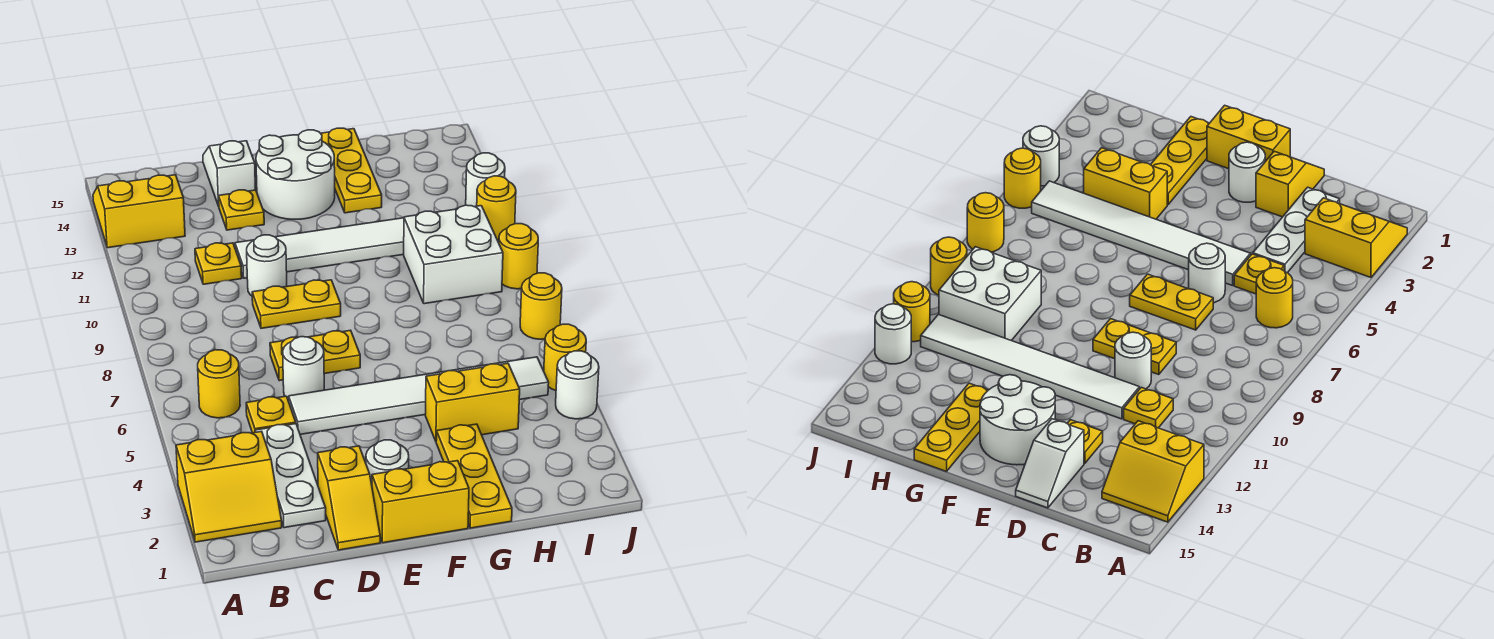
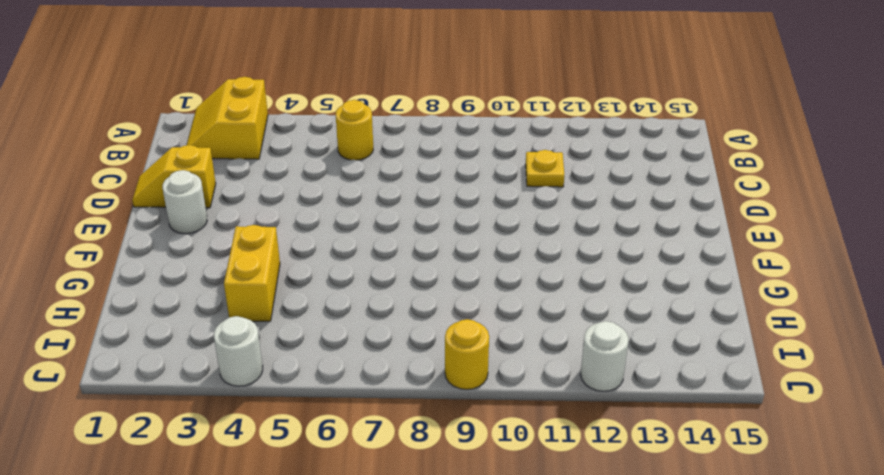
none -> yellow slope A13:B14 level 1 top 13
none -> white plate C2:C4 level 1
none -> yellow plate C5 level 1

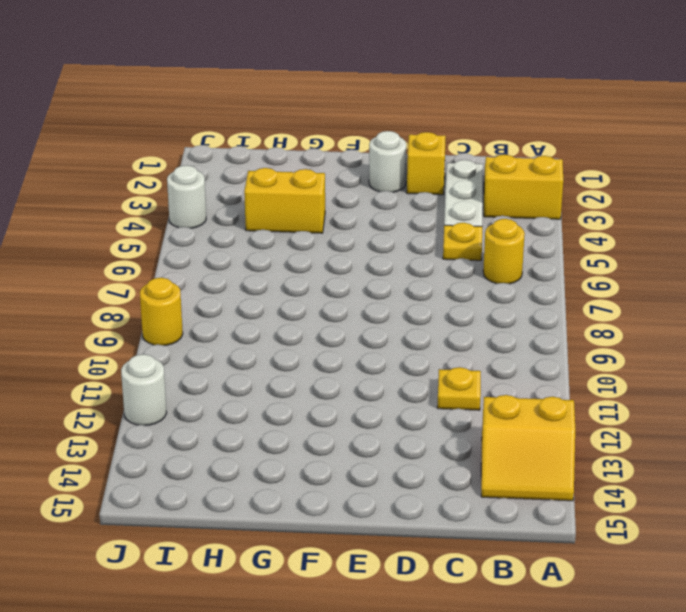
none -> white tile D5:I5 level 1
none -> white round brick D6 level 1
none -> yellow plate D7:E7 level 1

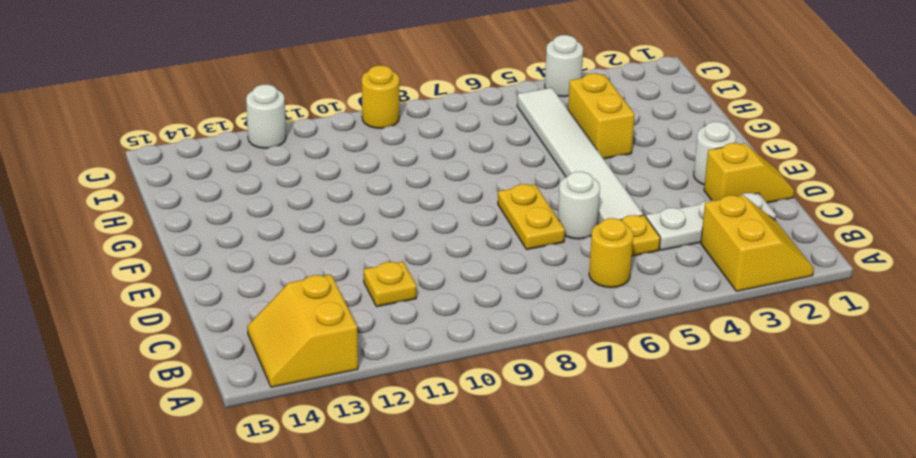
none -> yellow plate D9:E9 level 1
none -> white round brick D10 level 1
none -> white tile D11:I11 level 1

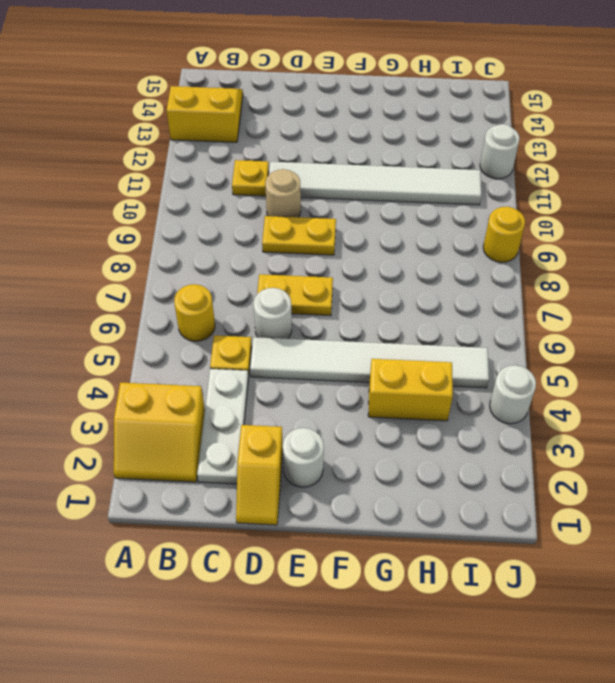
tan round brick D10 level 1 -> white round brick D10 level 1
none -> yellow plate D13 level 1
none -> white slope D14:D15 level 1 top 14
none -> yellow brick E1:F1 level 1

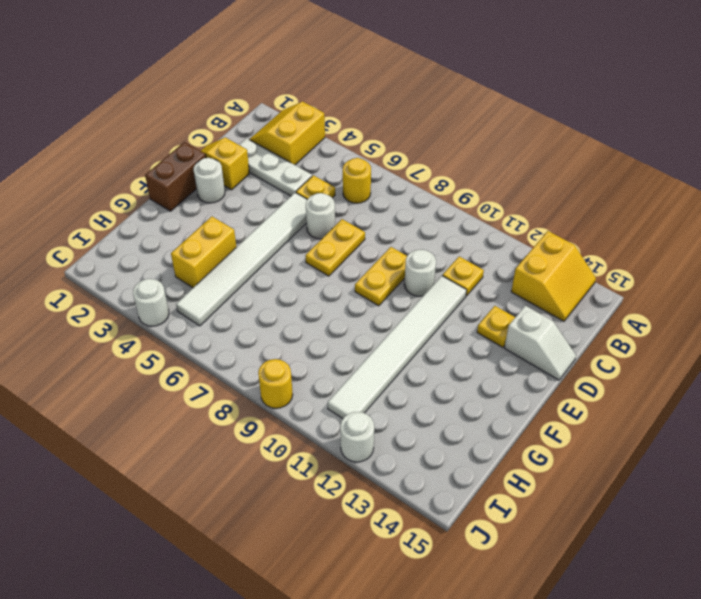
brown brick E1:F1 level 1 -> yellow brick E1:F1 level 1
none -> white round brick E13:F14 level 1
none -> yellow plate G1:G3 level 1
none -> yellow plate G13:G15 level 1

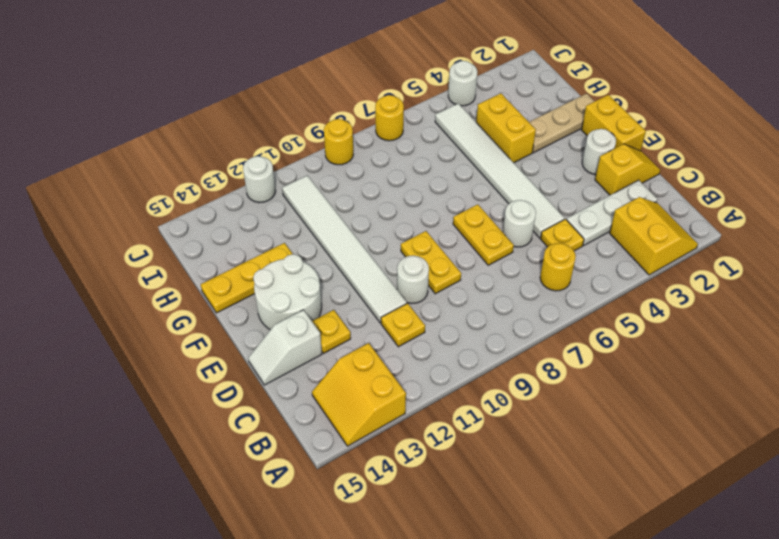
tan plate G1:G3 level 1 -> yellow plate G1:G3 level 1
none -> white brick H9:I10 level 1
none -> yellow round brick J5 level 1
none -> yellow round brick J11 level 1

